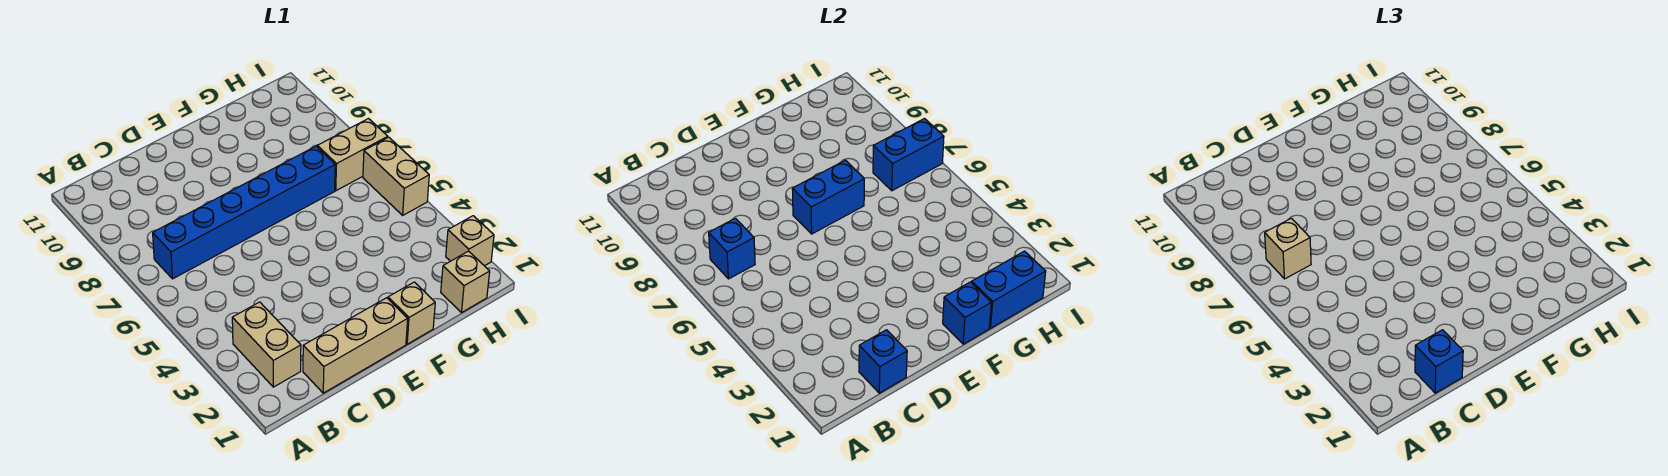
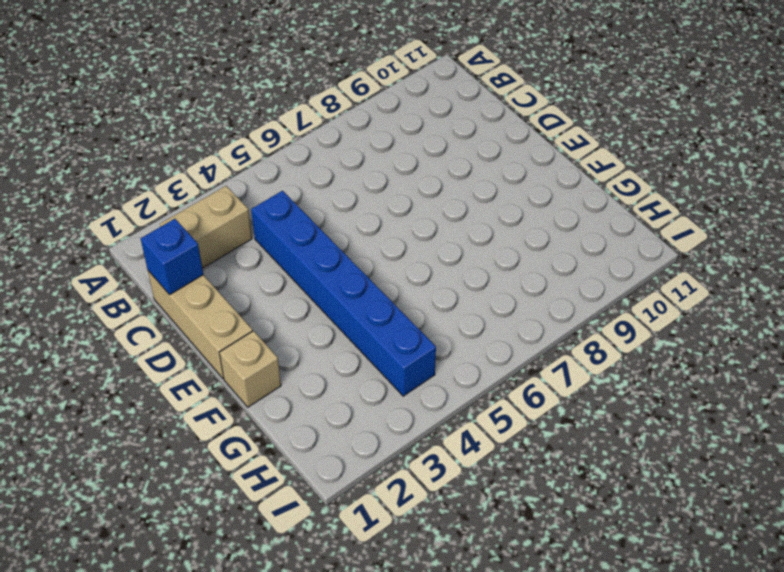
blue brick C4:H4 level 1 -> blue brick B7:G7 level 1
none -> tan brick H1 level 1
none -> tan brick H7:I7 level 1
none -> tan brick I2 level 1

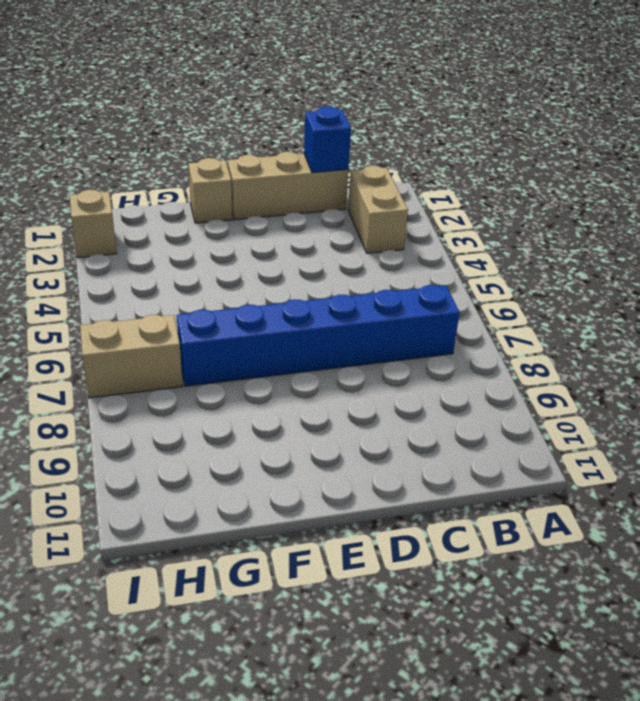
none -> tan brick H1 level 1
none -> tan brick I5:I6 level 1
none -> blue brick B7 level 2

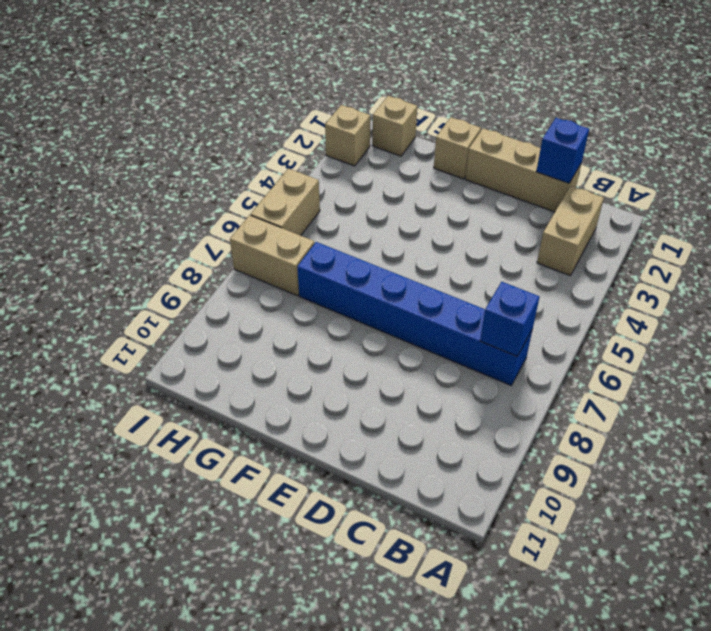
none -> blue brick E7:F7 level 2
none -> blue brick F1 level 2
none -> blue brick G1:H1 level 2

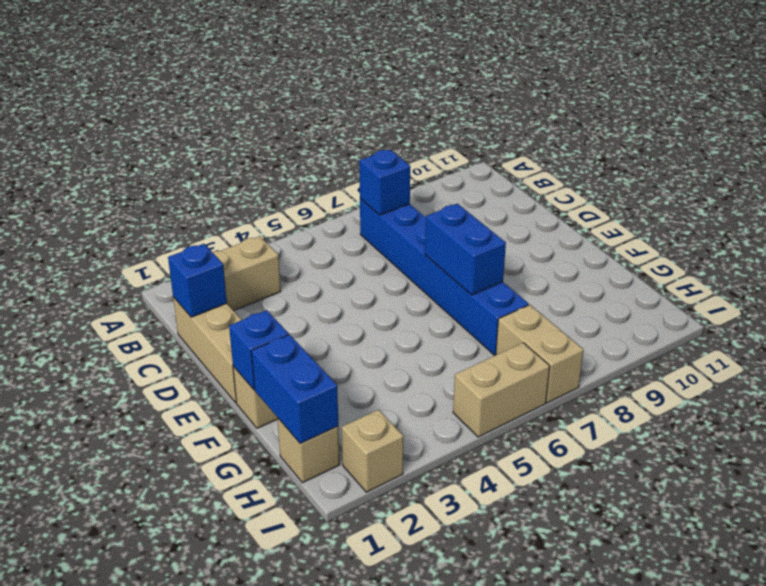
none -> blue brick H7:I7 level 2
none -> tan brick B7 level 3
none -> blue brick C1 level 3

